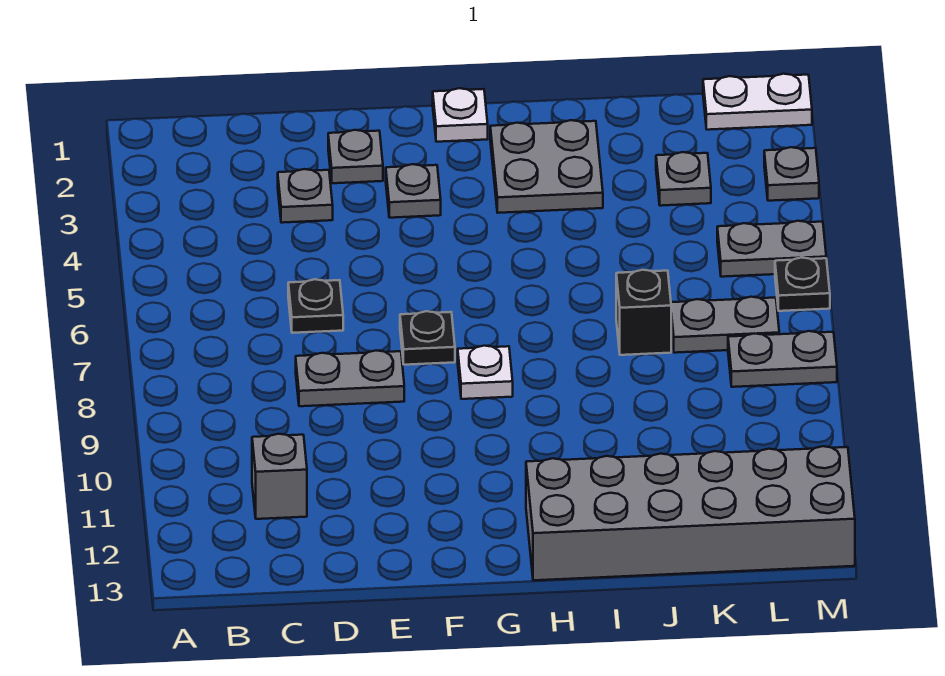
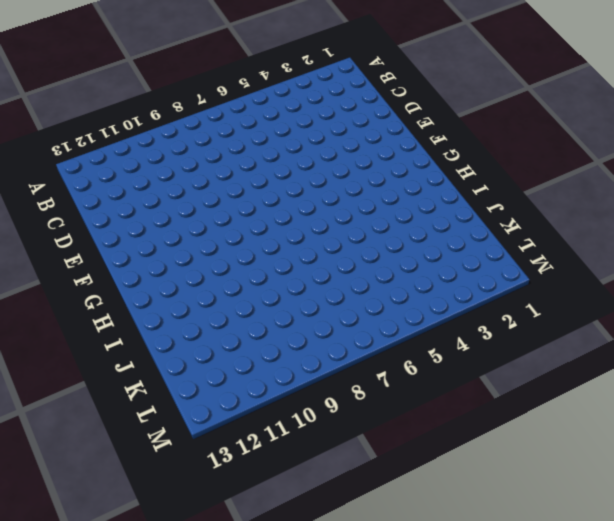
none -> grey brick C11 level 1
none -> grey plate D3 level 1
none -> black plate D6 level 1

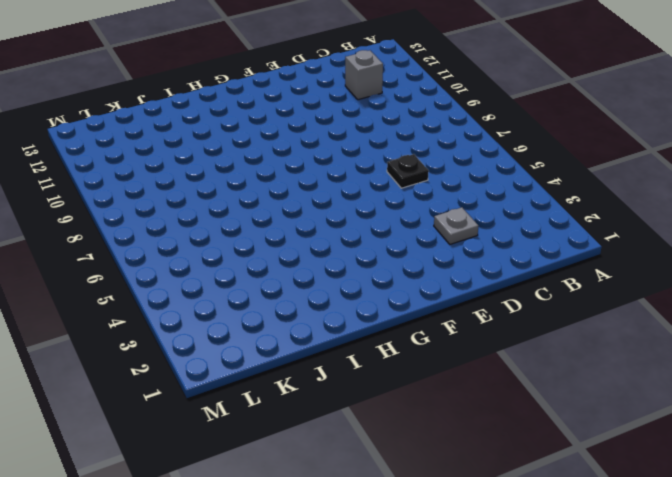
none -> grey plate D8:E8 level 1
none -> grey plate E2 level 1
none -> grey plate F3 level 1

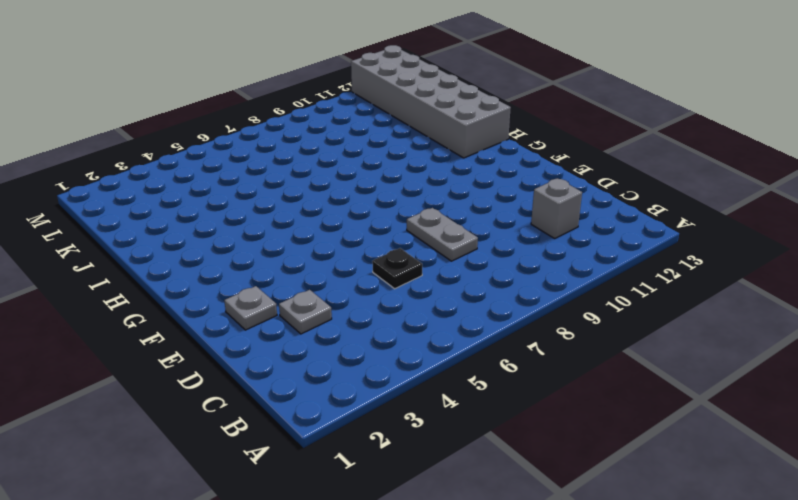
none -> grey plate F3 level 1
none -> black plate F7 level 1
none -> white plate G1 level 1

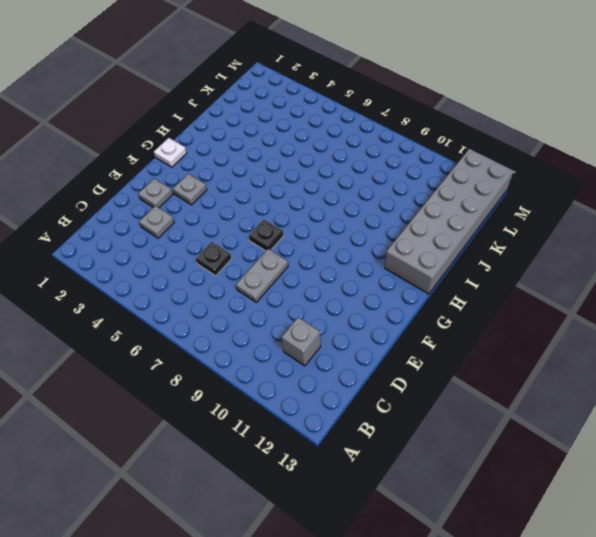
none -> white plate G8 level 1
none -> grey plate H2:I3 level 1
none -> black brick J7 level 1

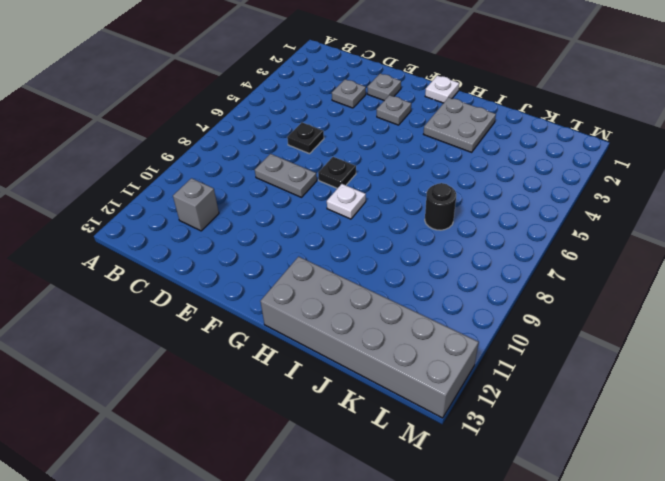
black round brick J7 level 1 -> black brick J7 level 1
none -> grey plate K3 level 1
none -> grey plate K7:L7 level 1
none -> white plate L1:M1 level 1

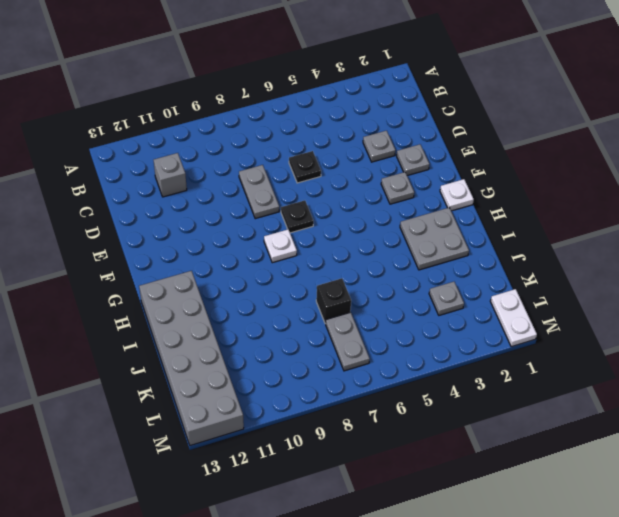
none -> grey plate L5:M5 level 1
none -> grey plate L8:M8 level 1
none -> grey plate M3 level 1

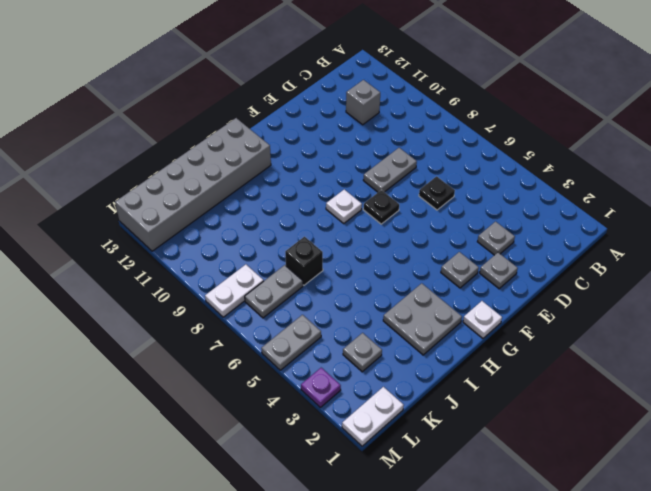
white plate L8:M8 level 1 -> grey plate L8:M8 level 1
purple plate M3 level 1 -> grey plate M3 level 1
none -> black plate M6 level 1

